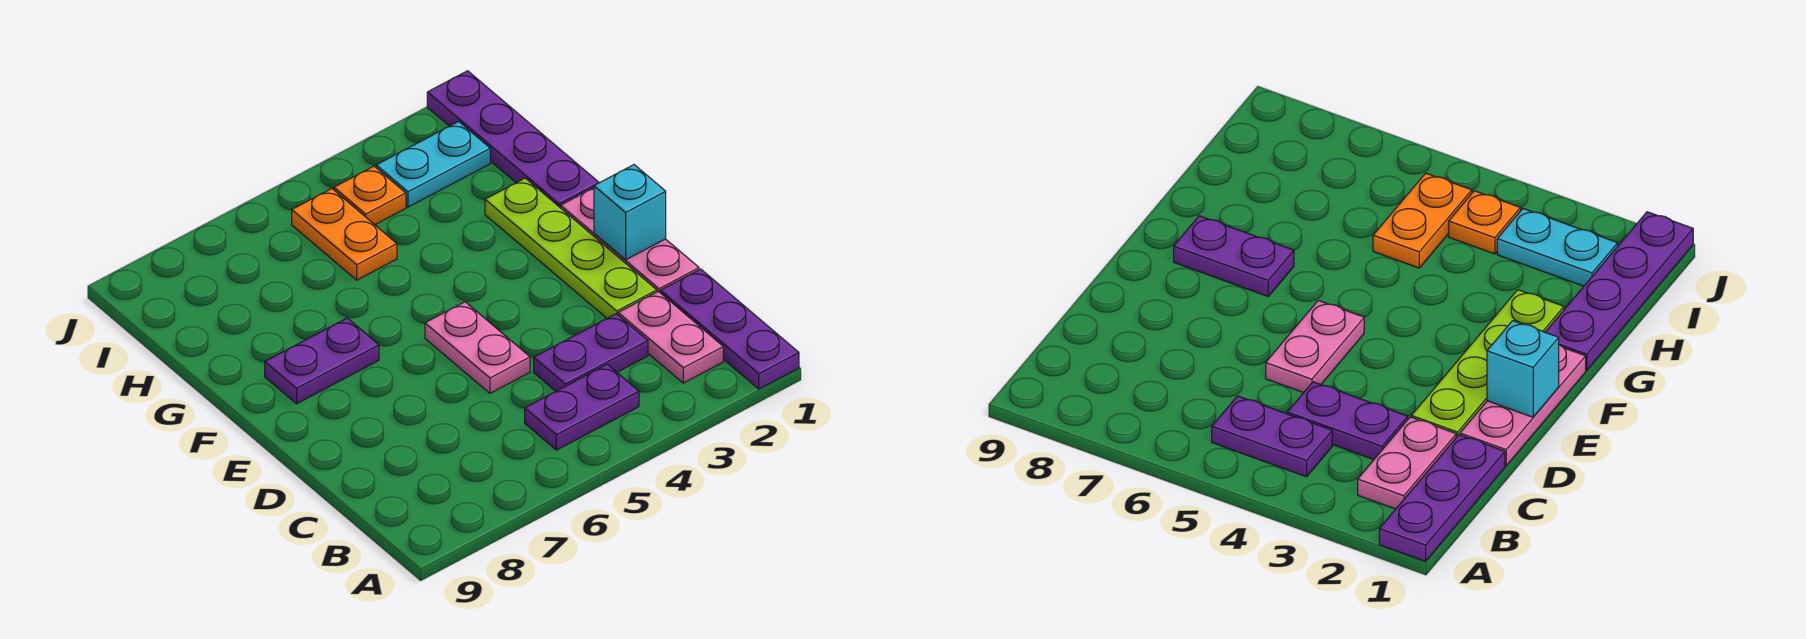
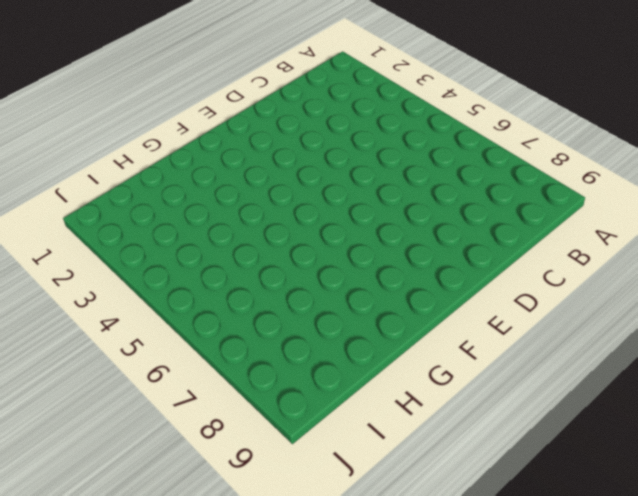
none -> purple plate A1:C1 level 1
none -> pink plate B2:C2 level 1
none -> purple plate B4:B5 level 1

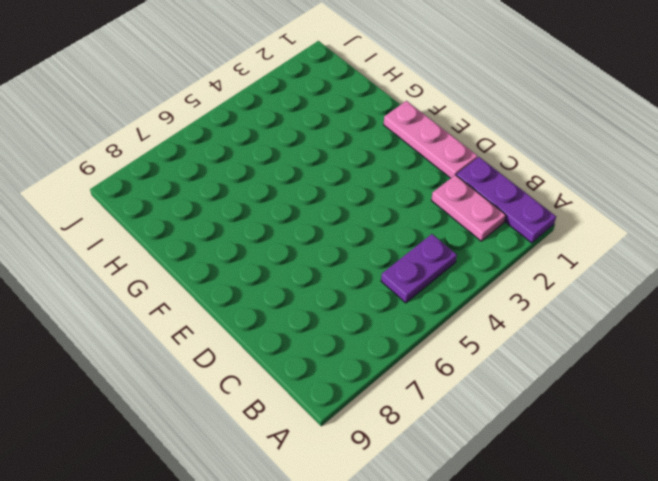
none -> purple plate C3:C4 level 1
none -> lime plate D2:G2 level 1
none -> pink plate D5:E5 level 1

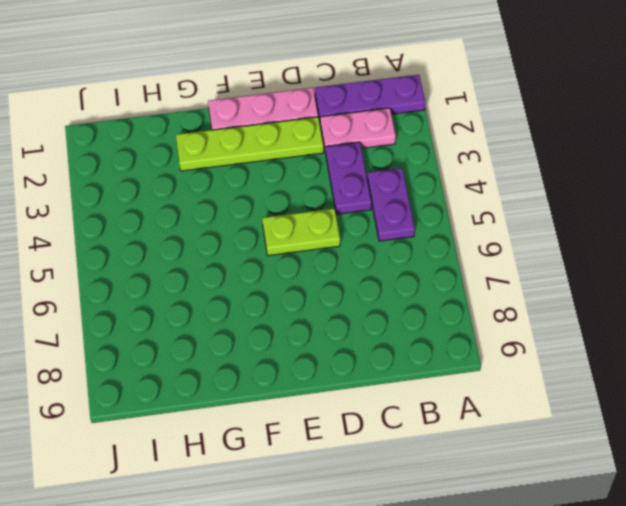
lime plate D5:E5 level 1 -> pink plate D5:E5 level 1
none -> purple plate F7:F8 level 1
none -> purple plate G1:J1 level 1
none -> orange plate H5:I5 level 1

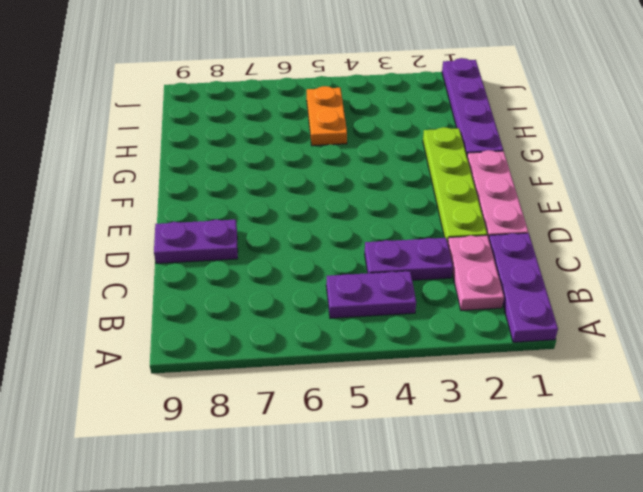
purple plate D8:D9 level 1 -> purple plate F7:F8 level 1
none -> pink plate D5:E5 level 1
none -> cyan plate I2:I3 level 1
none -> orange plate I4 level 1

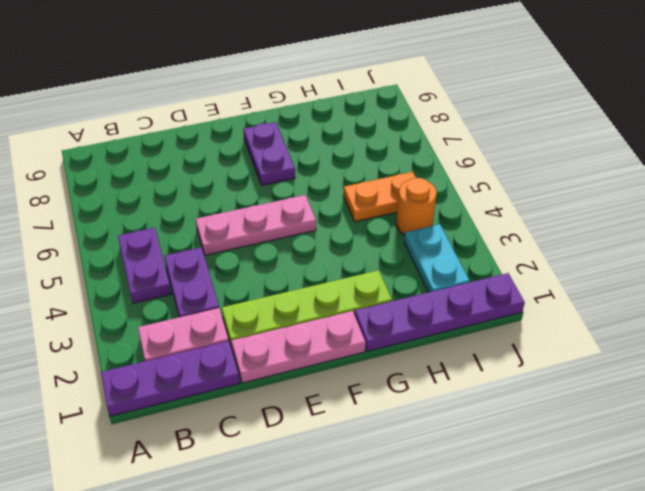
pink plate D5:F5 level 1 -> pink plate D5:E5 level 1
orange round brick I4 level 1 -> orange plate I4 level 1
none -> cyan brick E1 level 2

